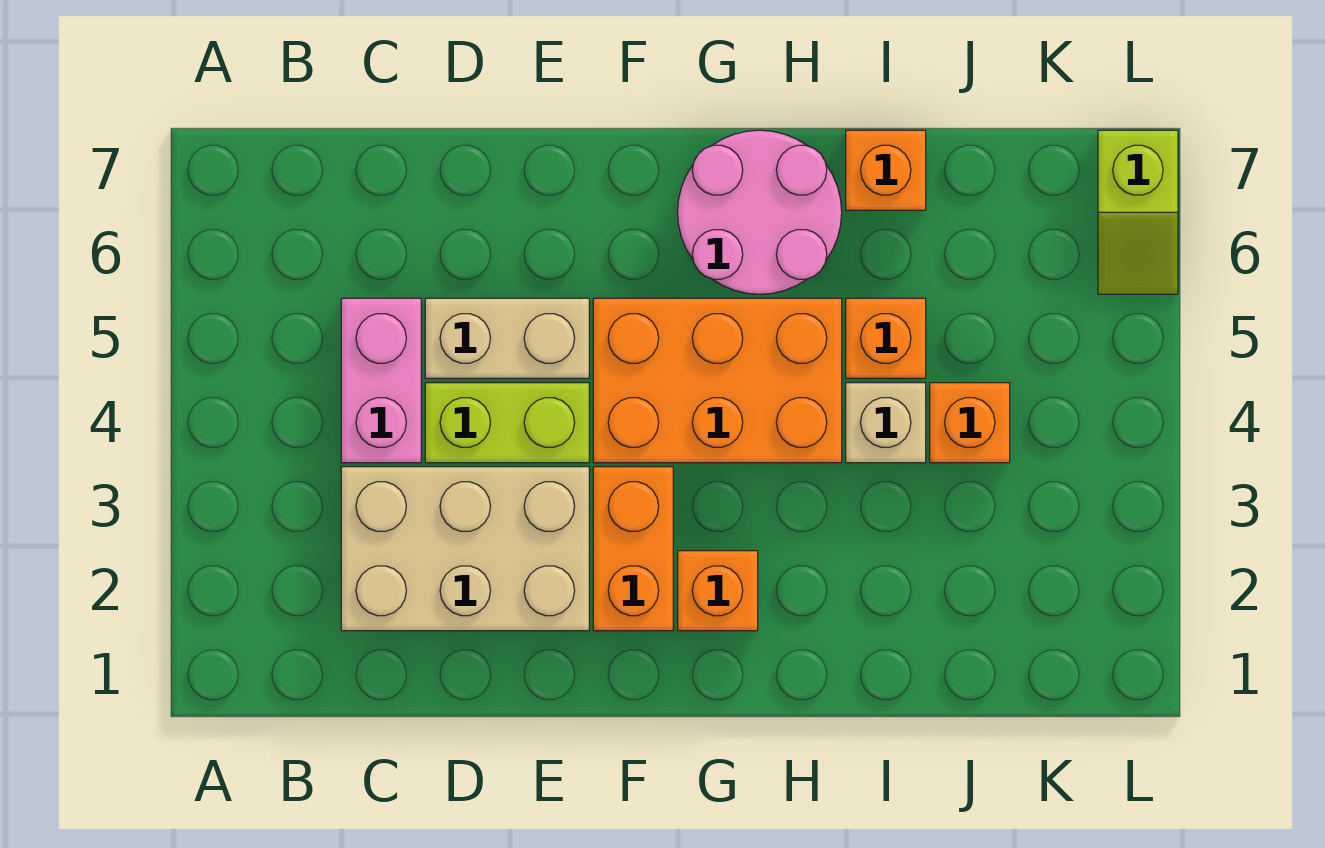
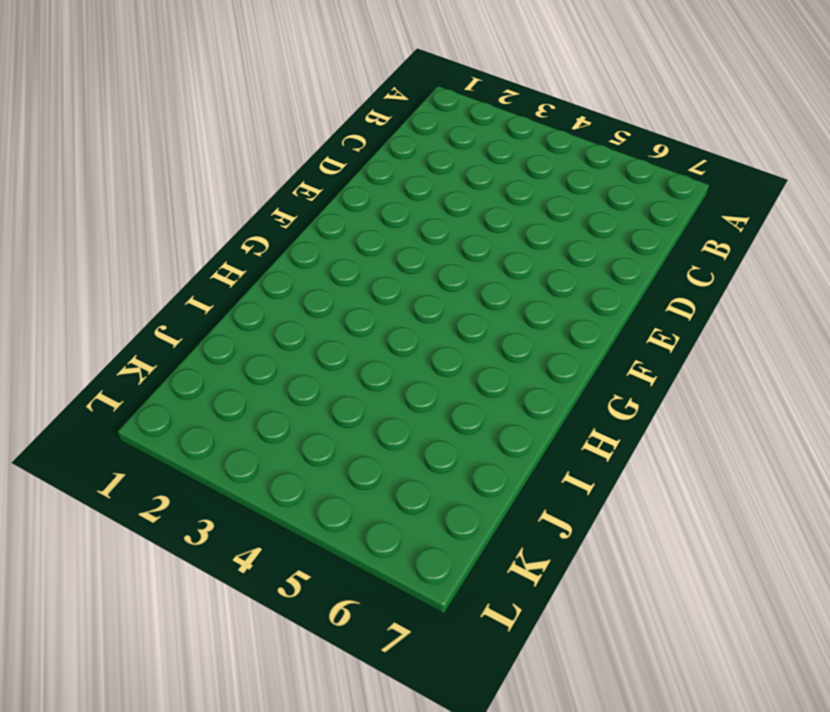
none -> tan brick C2:E3 level 1
none -> pink brick C4:C5 level 1
none -> lime brick D4:E4 level 1

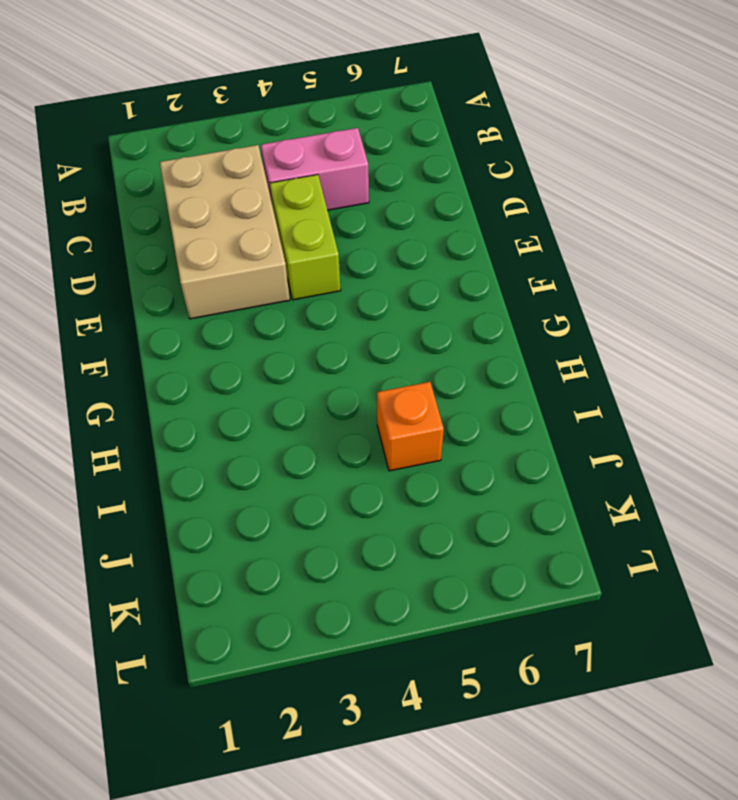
none -> tan brick D5:E5 level 1
none -> orange brick F2:F3 level 1
none -> orange brick F4:H5 level 1

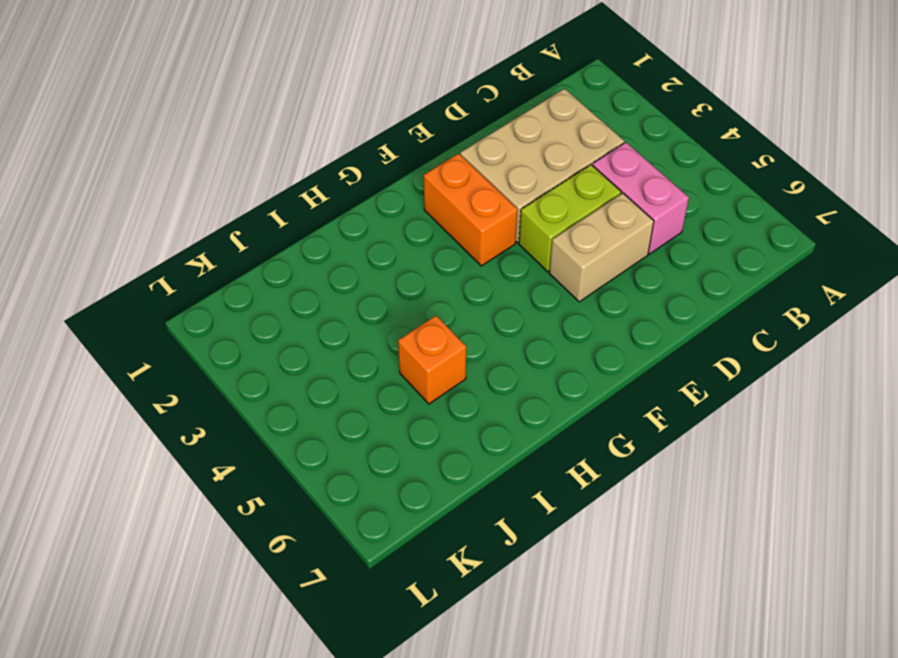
none -> orange brick F4:H5 level 1
none -> orange brick G2 level 1
none -> pink round brick G6:H7 level 1

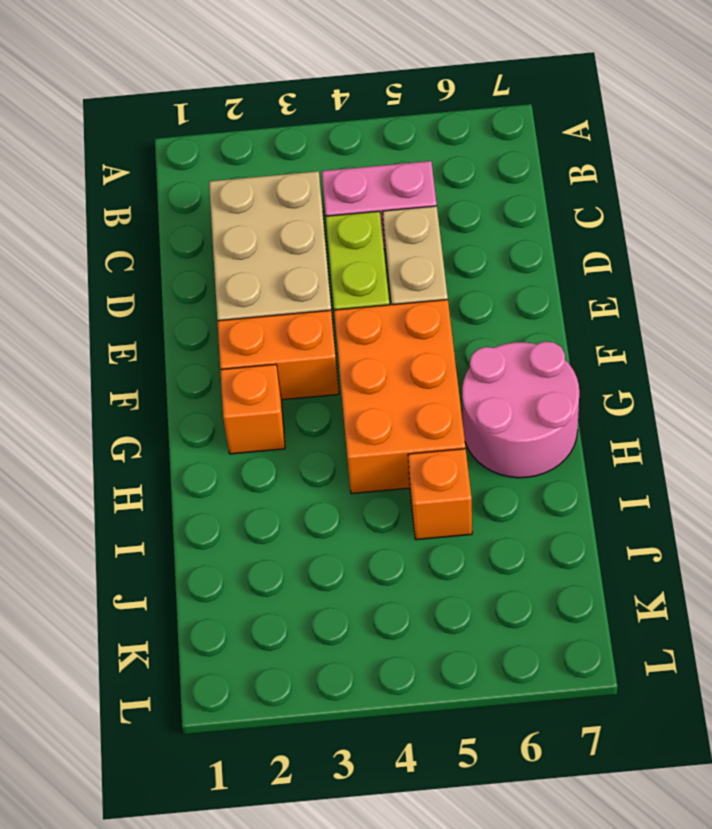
none -> tan brick I4 level 1
none -> orange brick I7 level 1
none -> orange brick J4 level 1

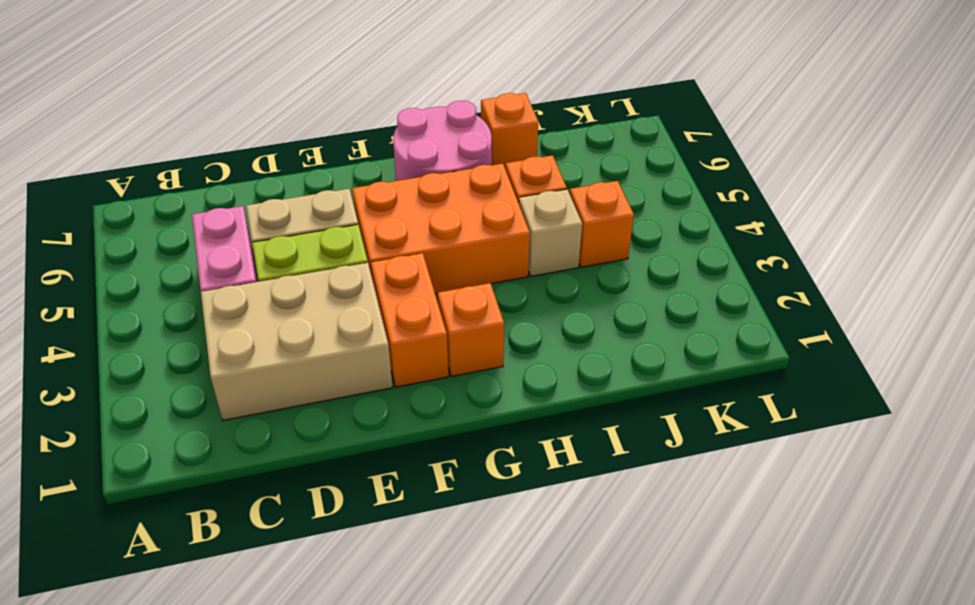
none -> lime slope L6:L7 level 1 top 7

